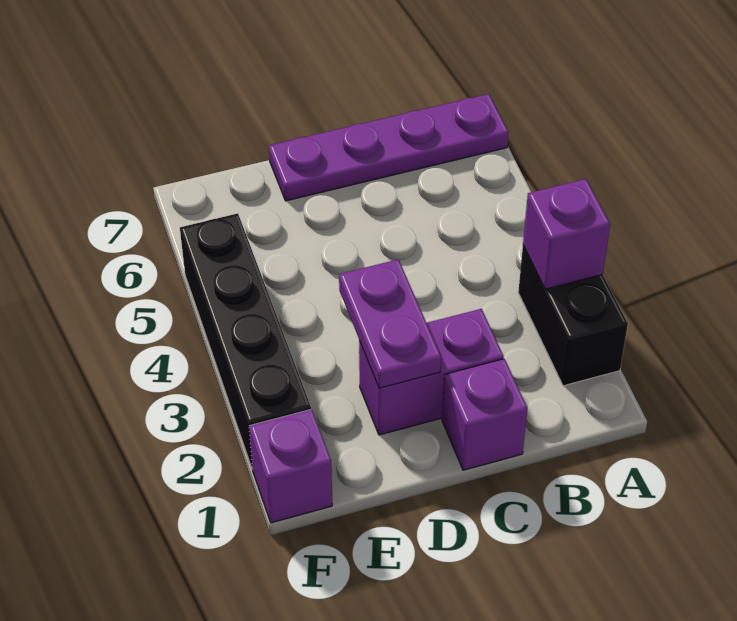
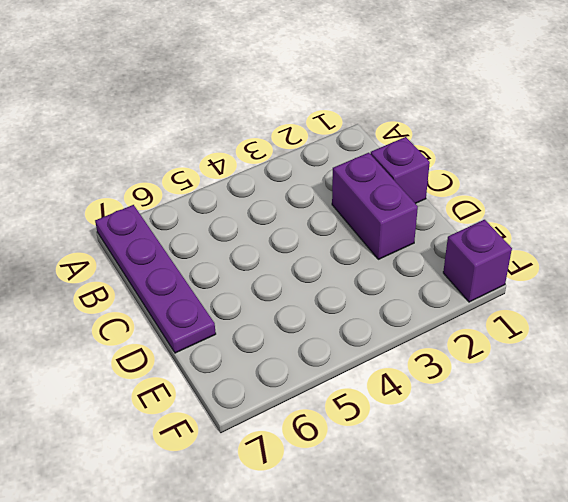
none -> black brick A2:A3 level 1
none -> black brick F2:F5 level 1

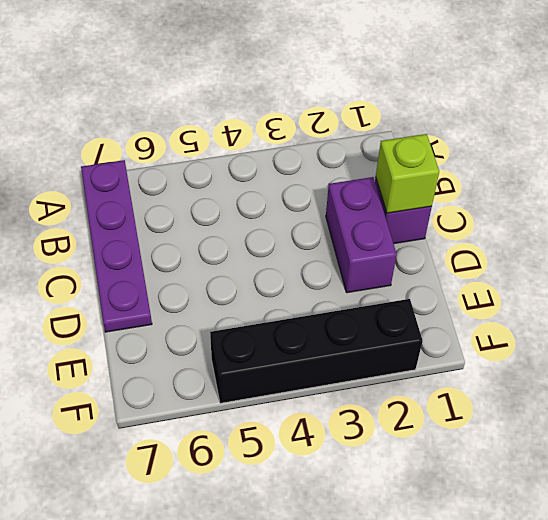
lime brick C1 level 2 -> none
none -> black brick A2:A3 level 1
none -> purple brick F1 level 1

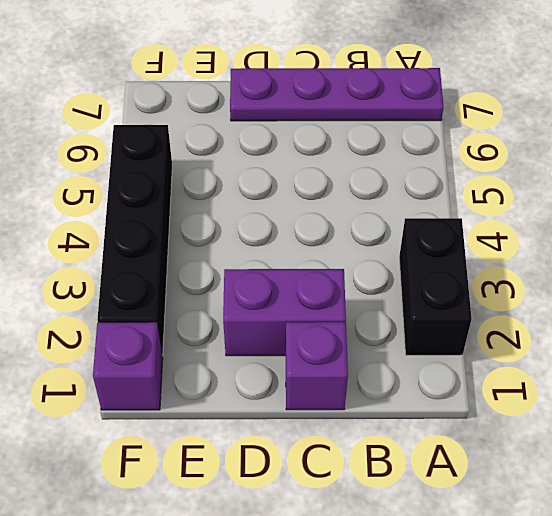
none -> purple brick A3 level 2
none -> purple plate D2:D3 level 2

